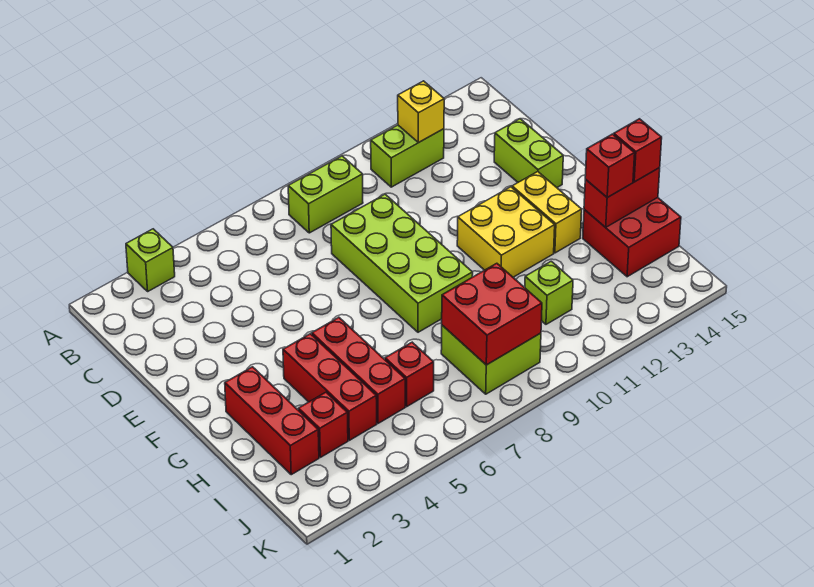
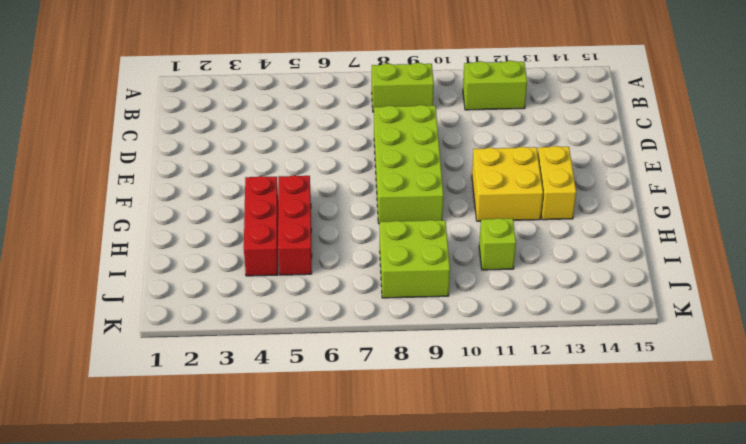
none -> lime brick A3 level 1
none -> lime brick D14:E14 level 1
none -> red brick G2:I2 level 1

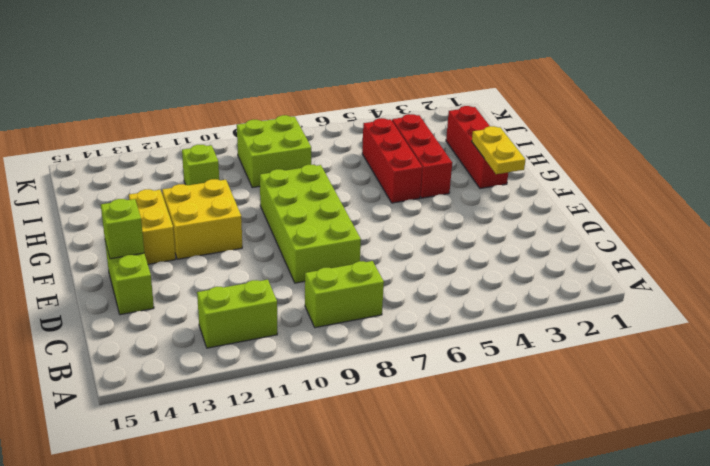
lime brick E14 level 2 -> lime brick A3 level 1
yellow plate F2:G2 level 2 -> none
none -> red brick H14:I15 level 1
none -> red brick I3 level 1
none -> red brick I6 level 1

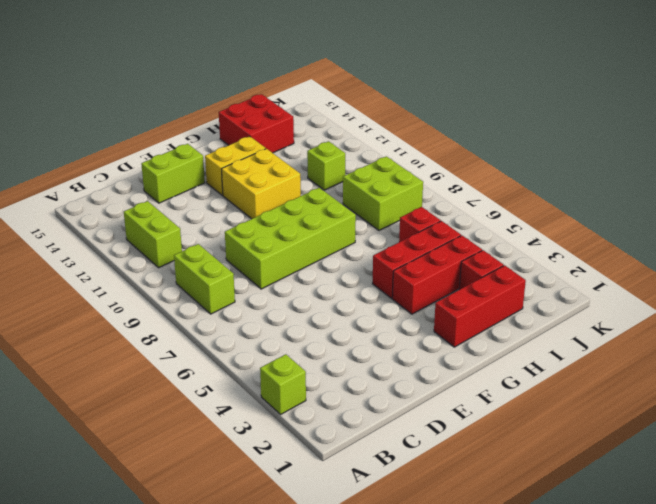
none -> yellow brick B12 level 2
none -> red brick H14:H15 level 2
none -> red brick I8:J9 level 2

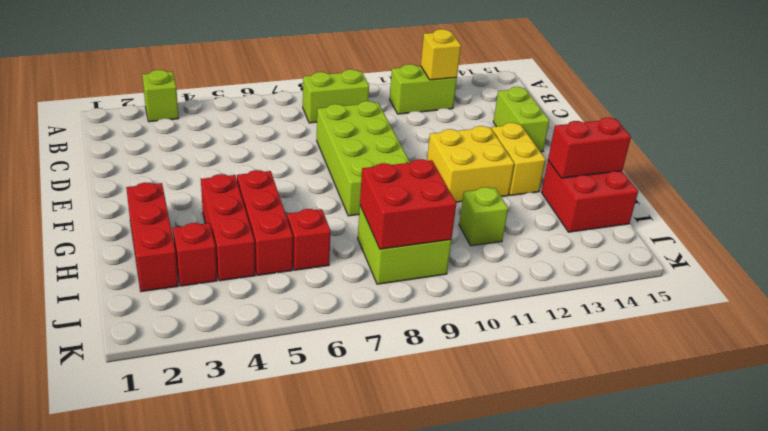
none -> red brick H14 level 3
none -> red brick H15 level 3

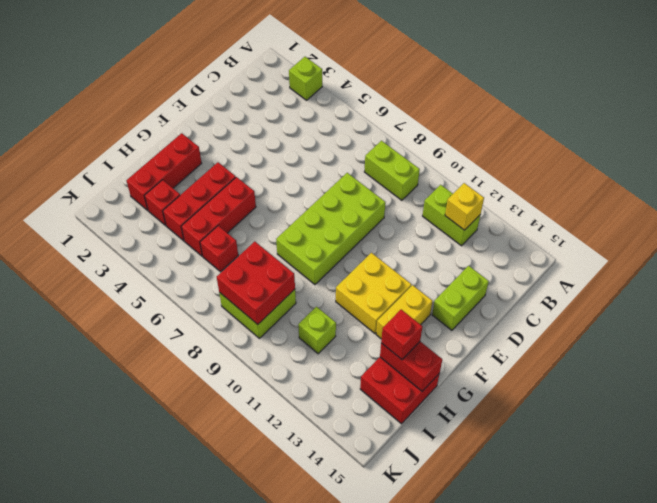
none -> red brick H15 level 3

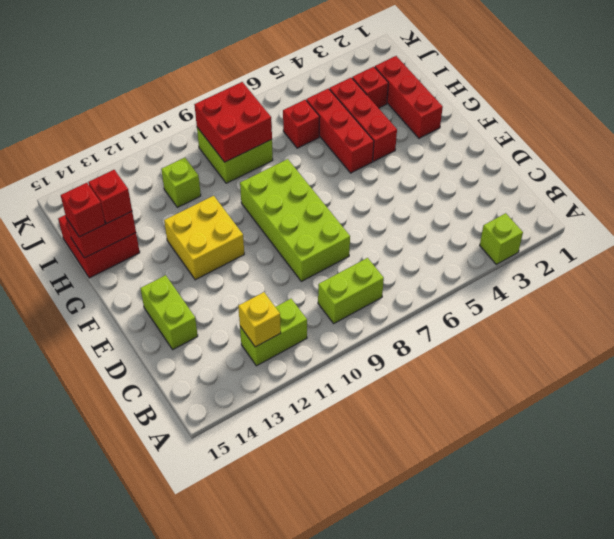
none -> yellow brick F13:G13 level 1

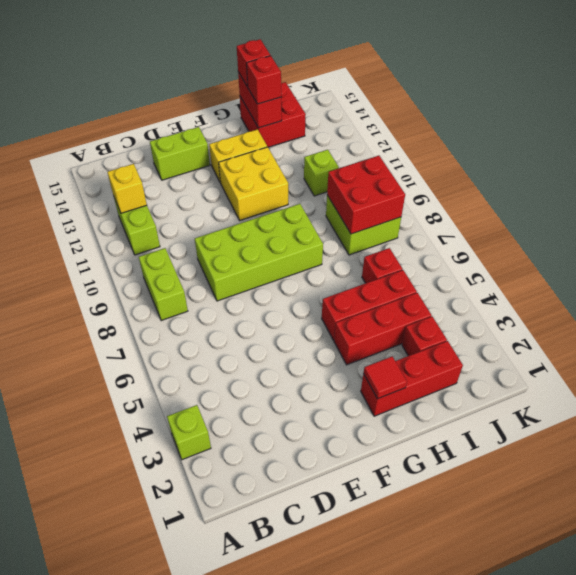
red tile G2 level 2 -> none

